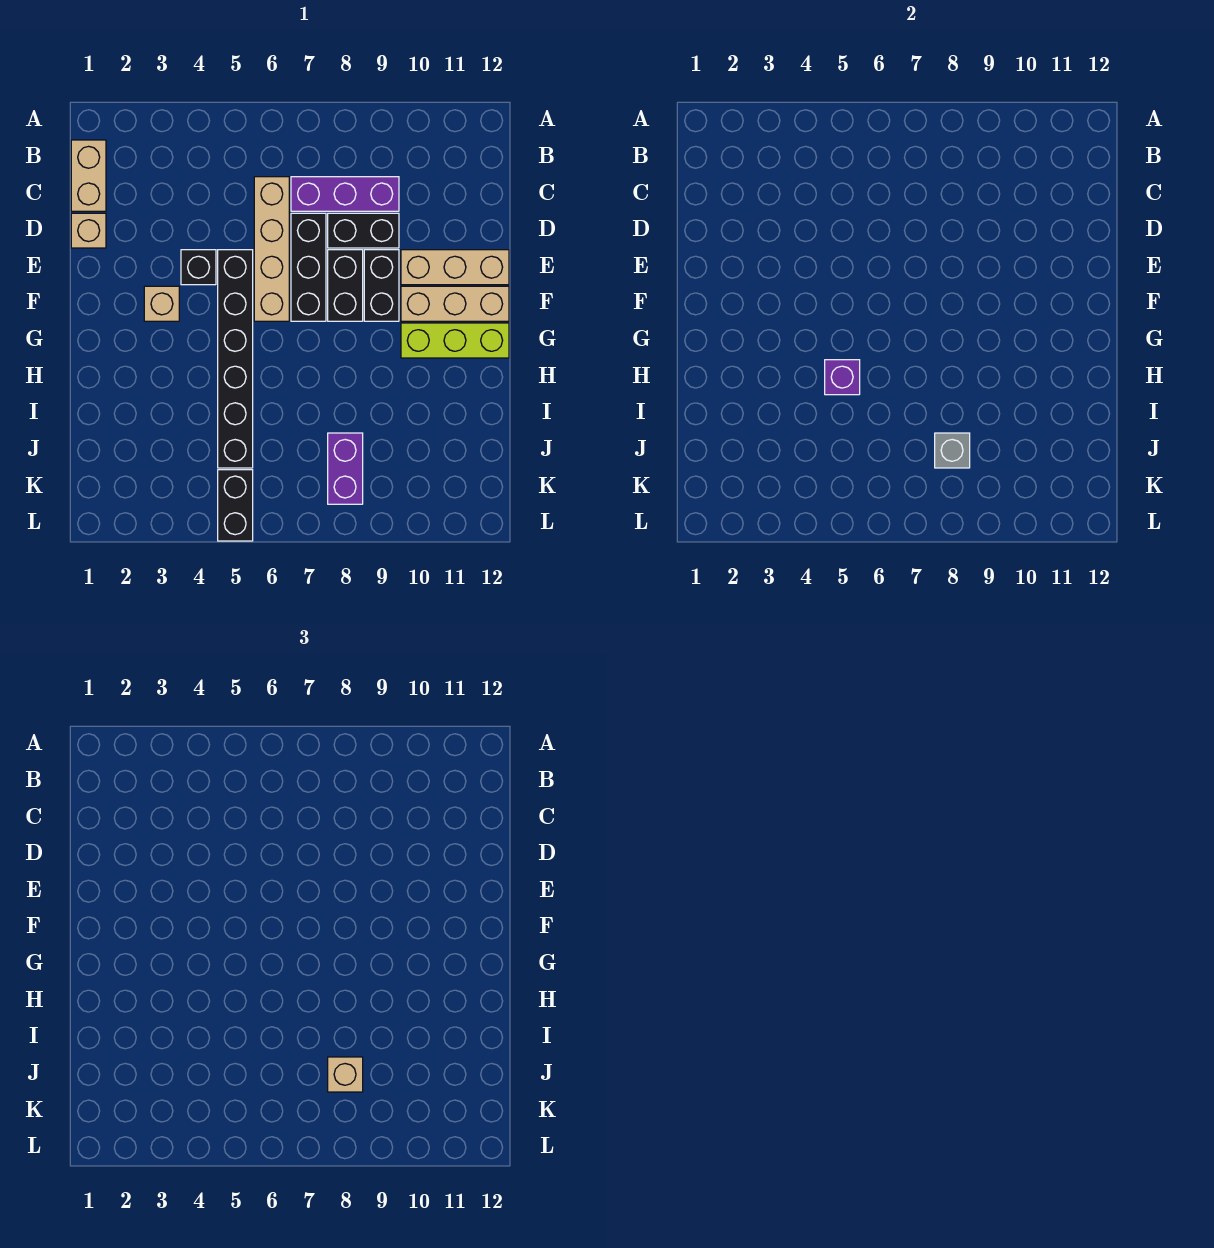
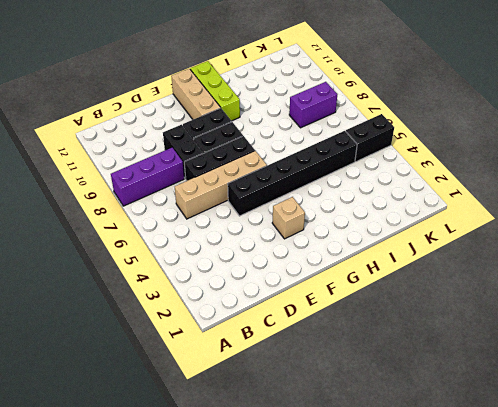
purple brick A8:C8 level 1 -> purple brick C7:C9 level 1
none -> tan brick B1:C1 level 1
none -> tan brick D1 level 1
none -> black brick E4 level 1

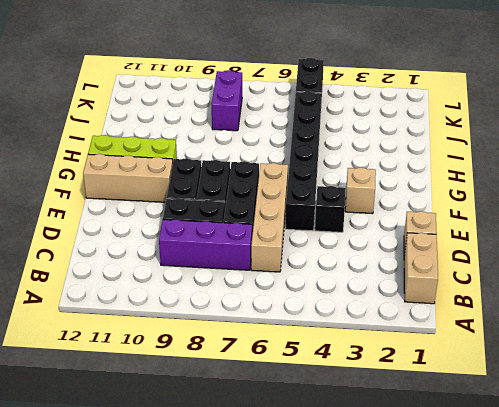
none -> tan brick E10:E12 level 1
none -> purple brick H5 level 2
none -> grey brick J8 level 2

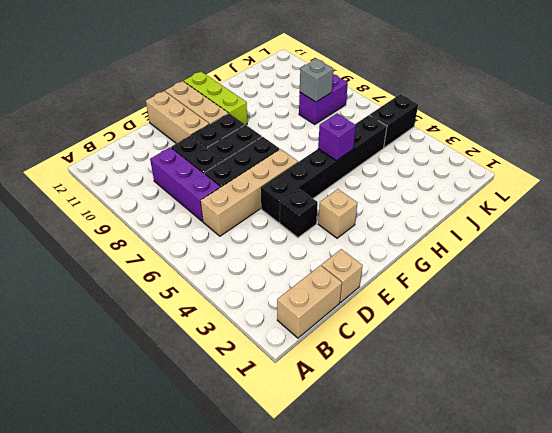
none -> tan brick J8 level 3

